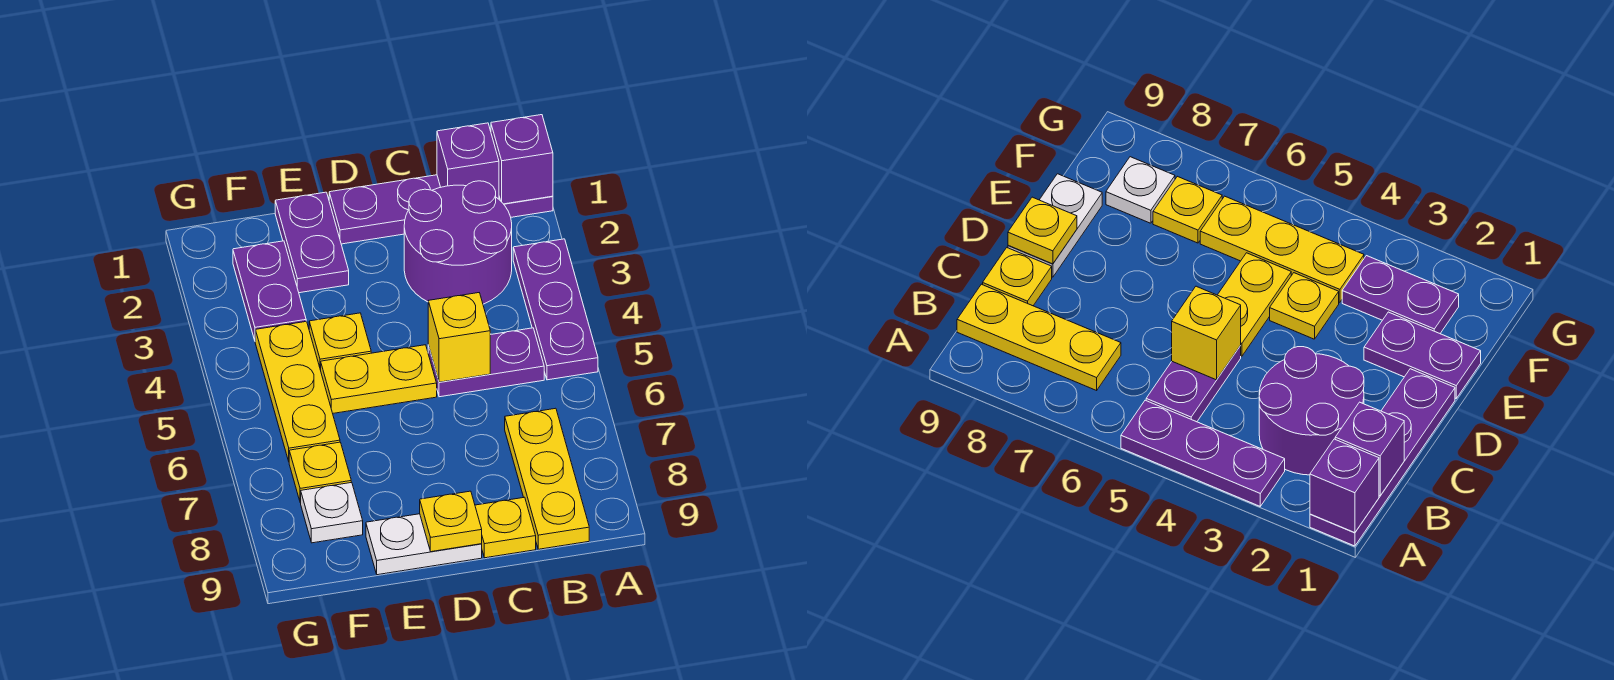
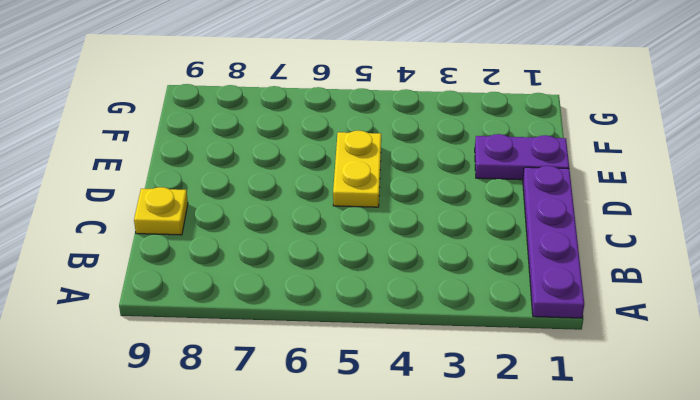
none -> purple plate A3:A5 level 1
none -> purple round brick B2:C3 level 1
none -> purple plate B5:C5 level 1

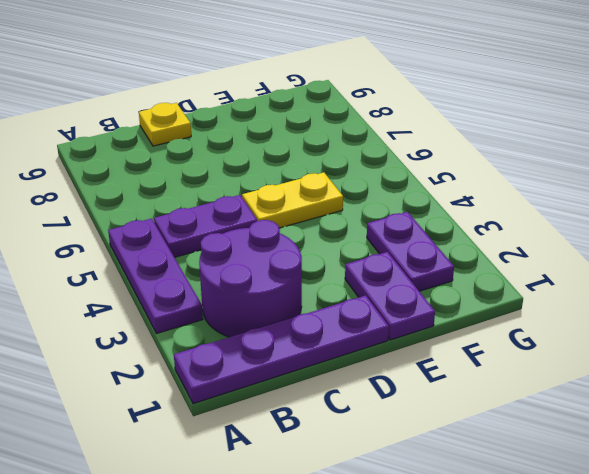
none -> yellow plate B7:B9 level 1
none -> white plate D9:E9 level 1
none -> yellow plate E4 level 1

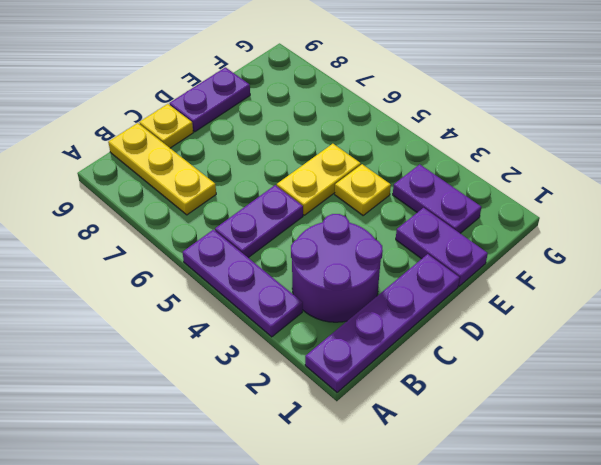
purple plate D9:E9 level 1 -> white plate D9:E9 level 1
none -> yellow plate F4:F6 level 1
none -> yellow plate F7 level 1
none -> white plate F8 level 1

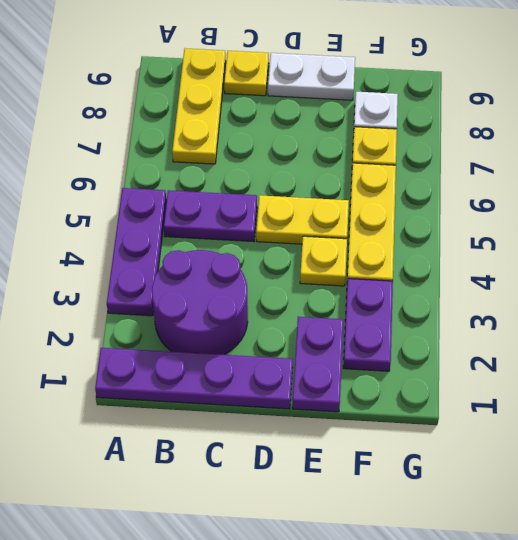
none -> purple brick A1 level 2
none -> purple brick B1 level 2
none -> yellow brick C5 level 2

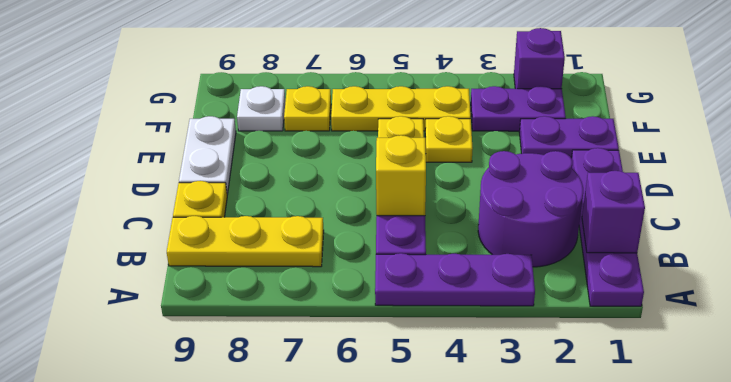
purple brick G2 level 1 -> purple brick A1 level 2
none -> yellow plate D9 level 2

